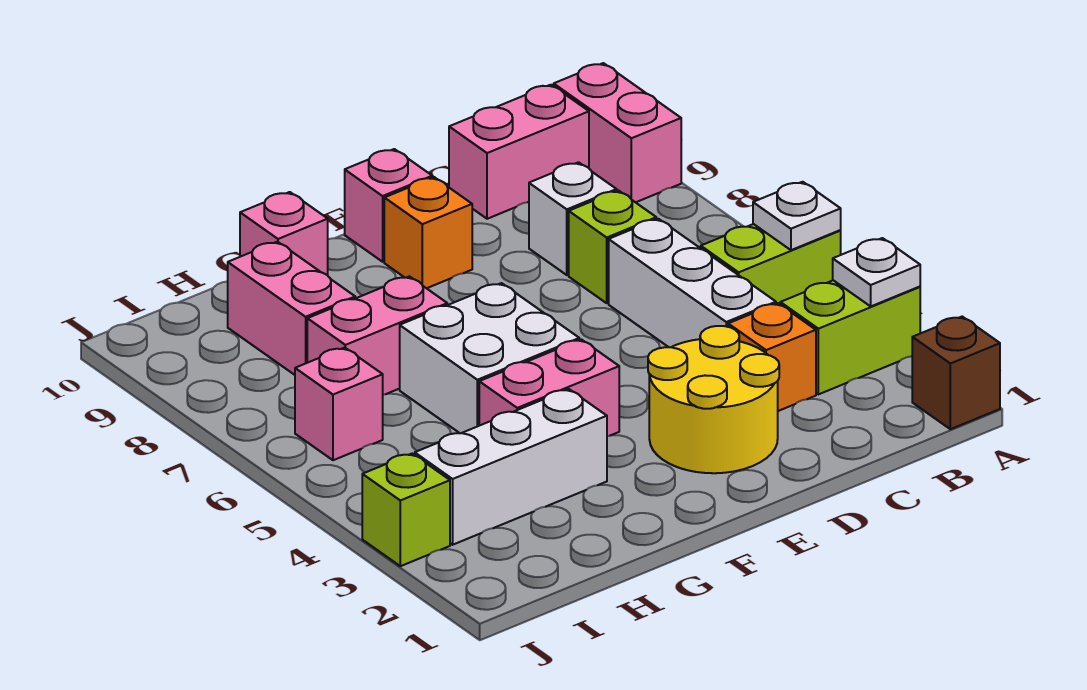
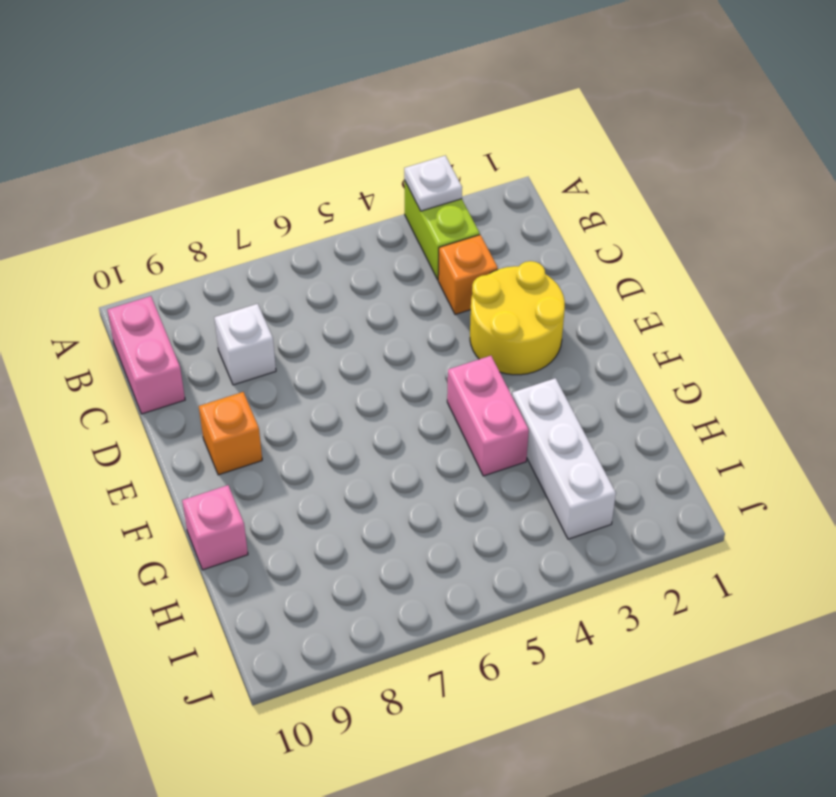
none -> brown brick A1 level 1
none -> lime brick A5:B5 level 1
none -> pink brick A9:A10 level 1

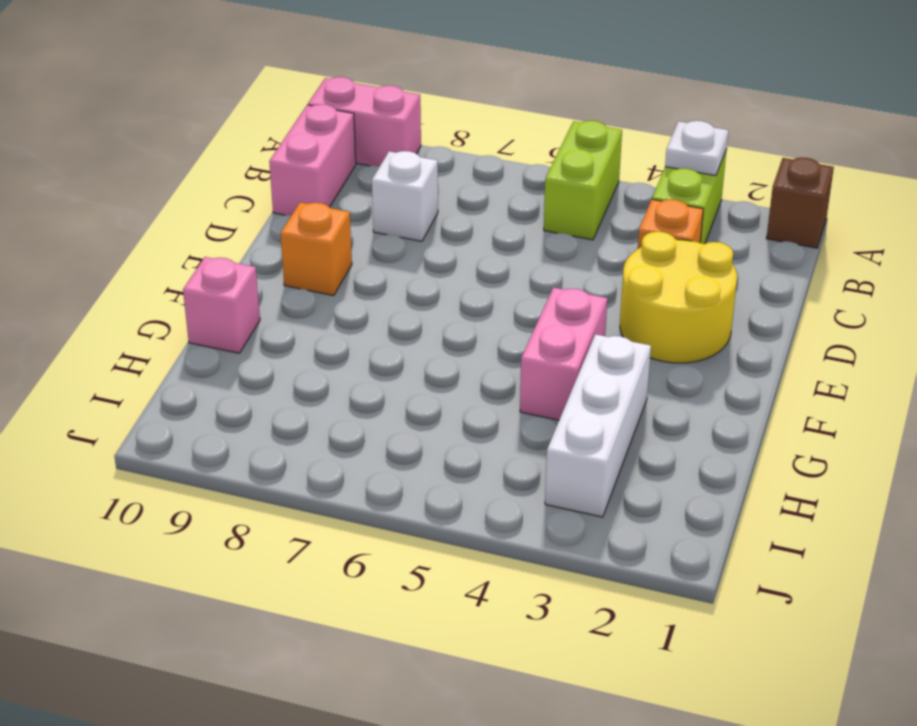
none -> white brick C4:C6 level 1
none -> lime brick C7 level 1
none -> pink brick E10 level 1

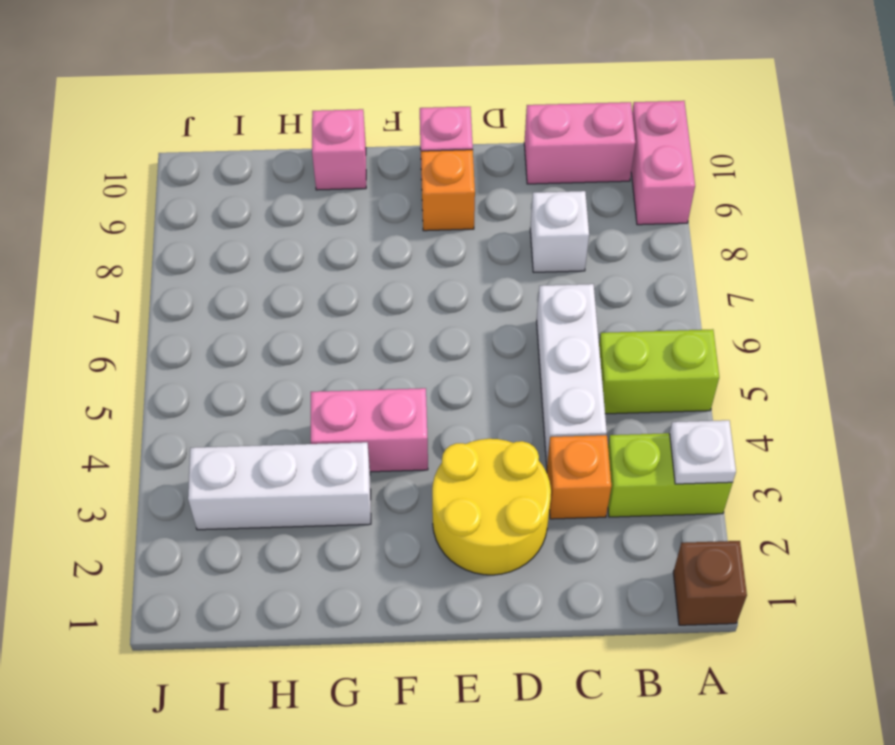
none -> lime brick C7 level 1
none -> white brick F5:G6 level 1
none -> pink brick G7:H7 level 1

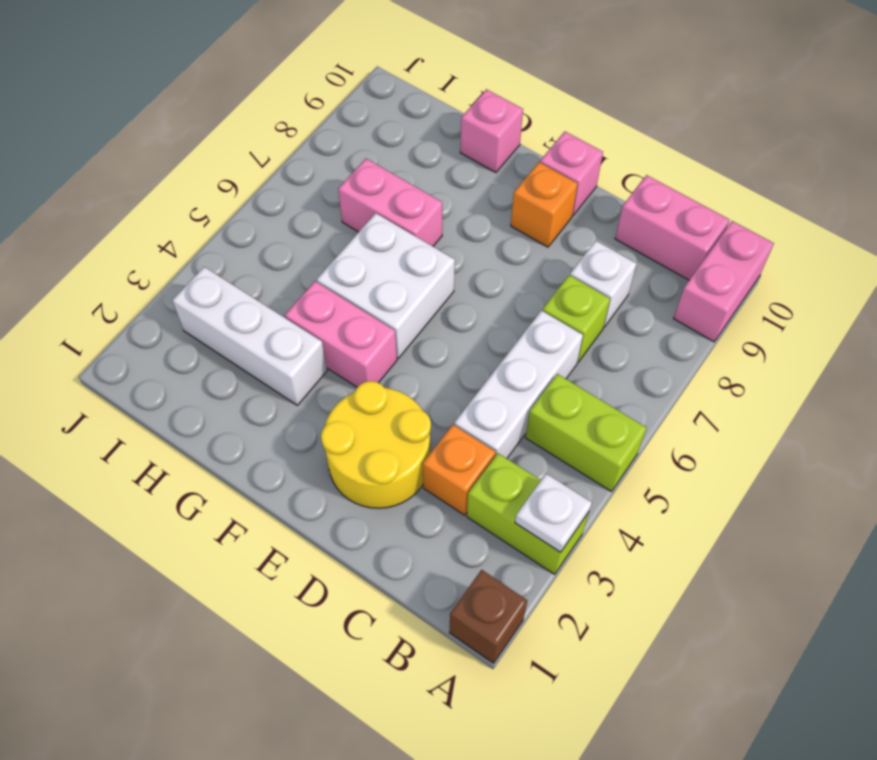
none -> pink brick H8:H9 level 1
none -> pink brick I6 level 1
none -> lime brick J3 level 1

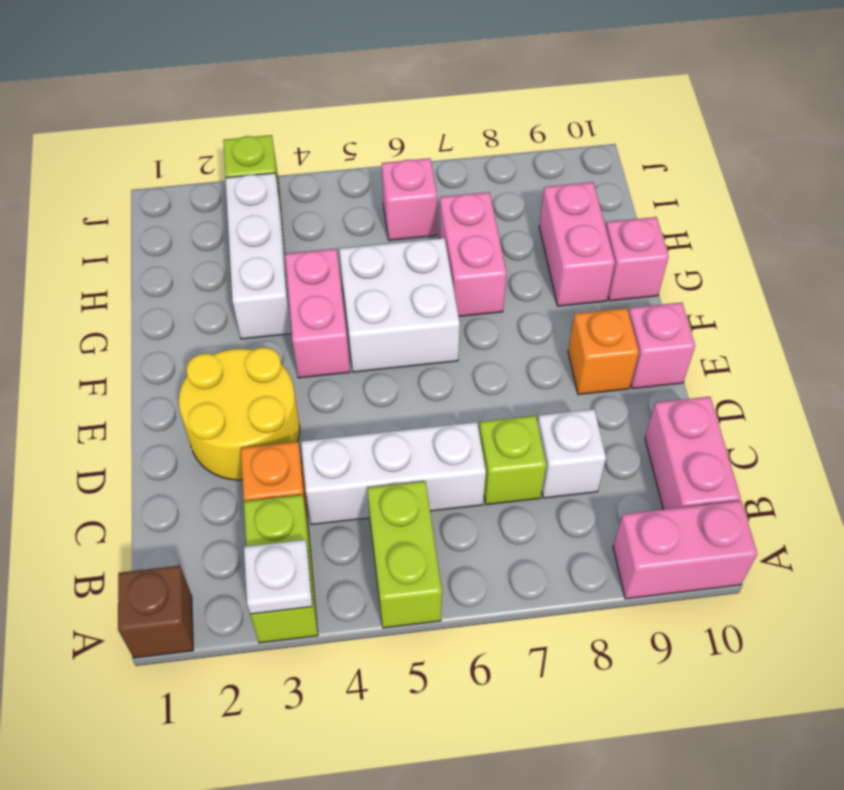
pink brick G9:H9 level 1 -> pink brick H8:H9 level 1
none -> white plate A5 level 2

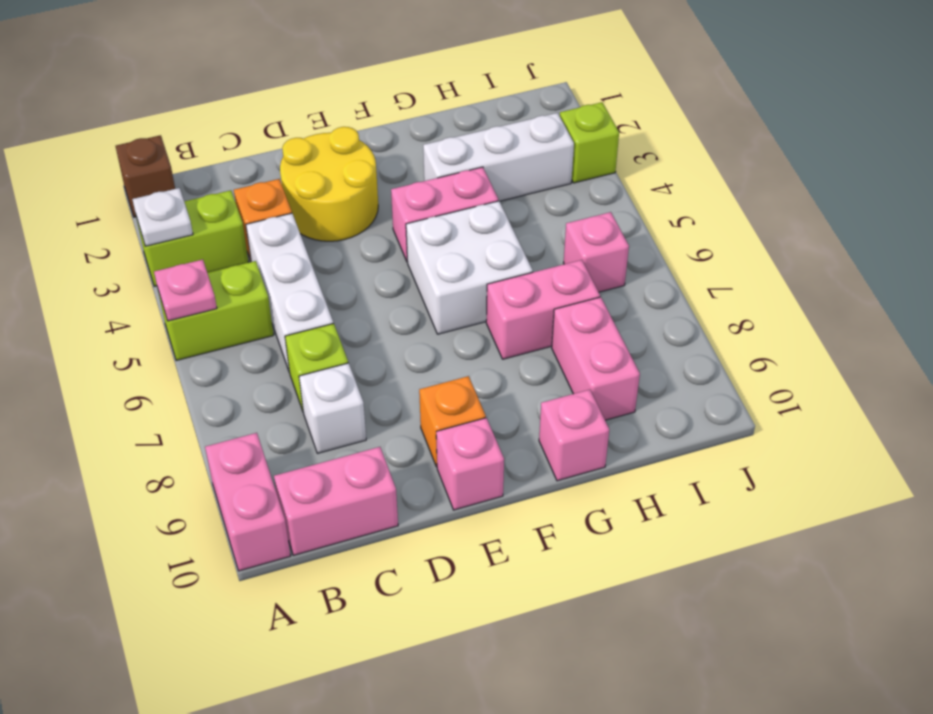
pink plate A5 level 2 -> white plate A5 level 2

